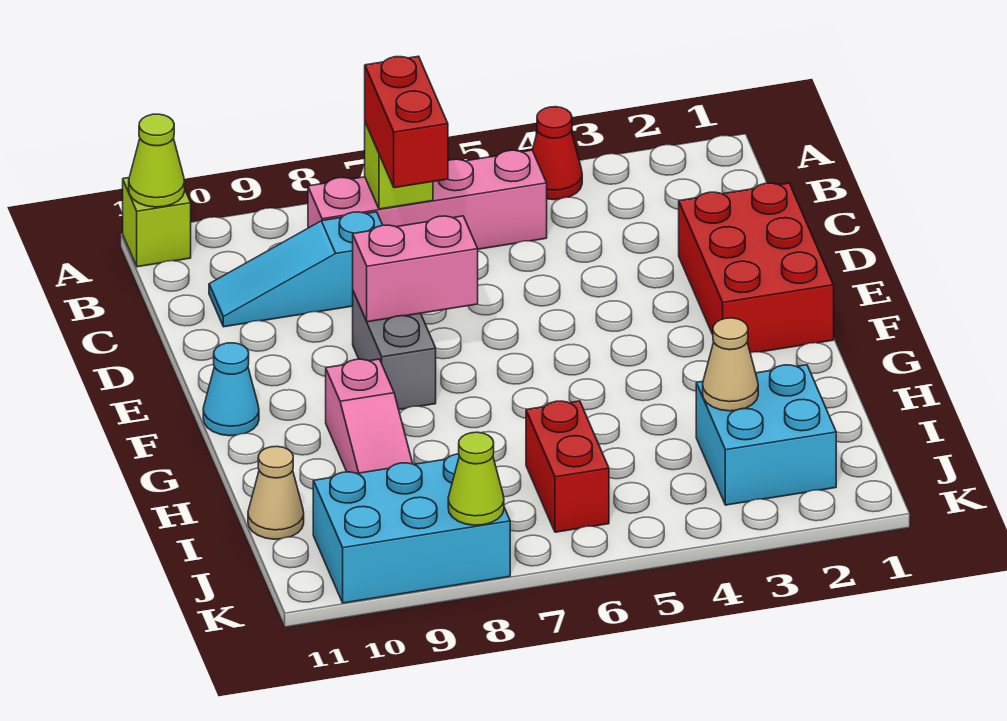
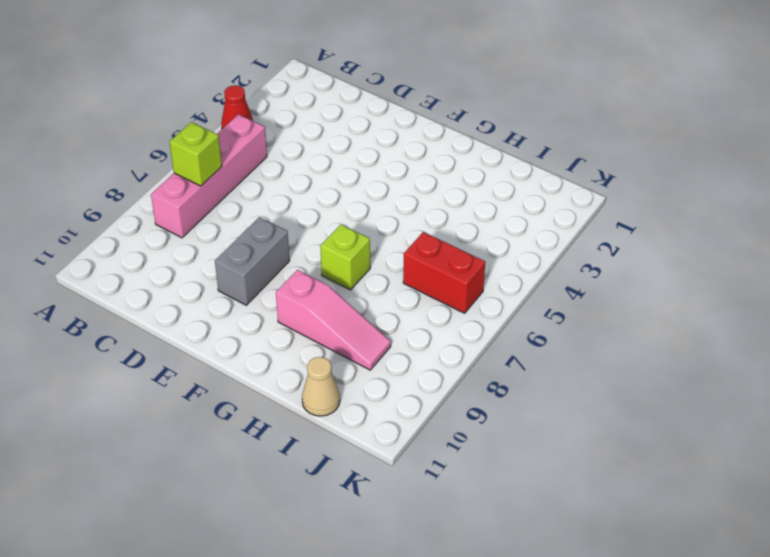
grey brick E8:E9 level 1 -> grey brick E8:F8 level 1
lime brick G7 level 1 -> lime brick A11 level 1
none -> cyan slope C8:C10 level 1 top 8
none -> red brick D1:F2 level 1
none -> cyan cone F11 level 1

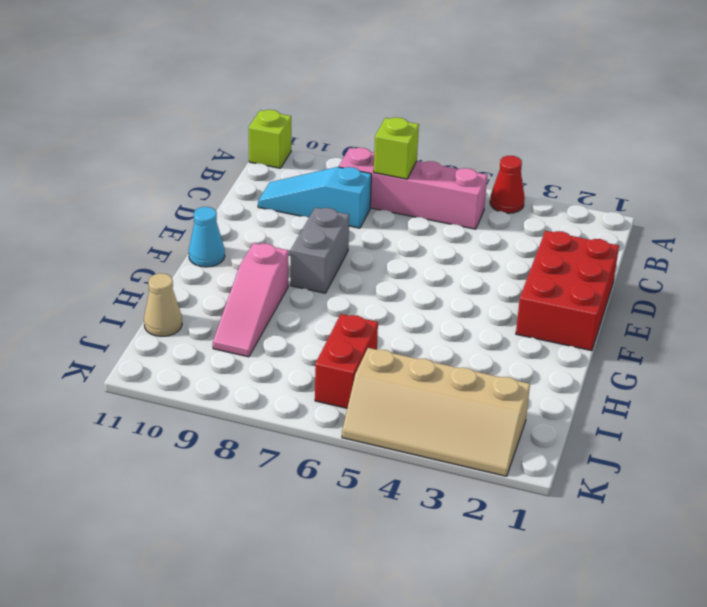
tan slope J2:K5 level 1 top J -> cyan brick I2:J3 level 1
none -> cyan brick J8:K10 level 1
none -> lime cone A11 level 2
none -> pink brick E7:E8 level 2

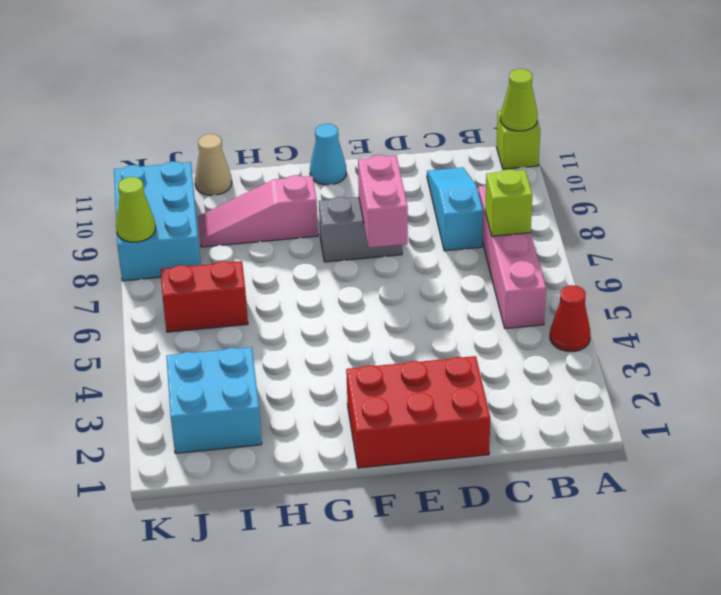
none -> tan cone I3 level 2
none -> red brick B7:C7 level 3

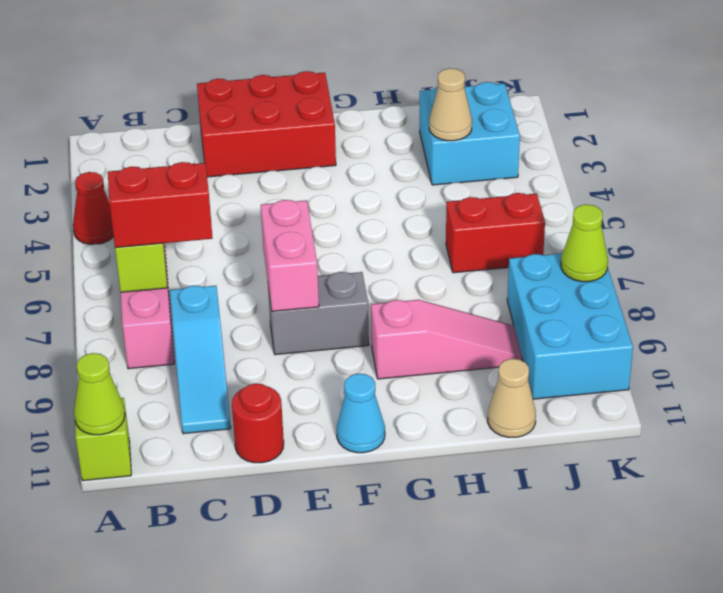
red round brick D11 level 1 -> none

